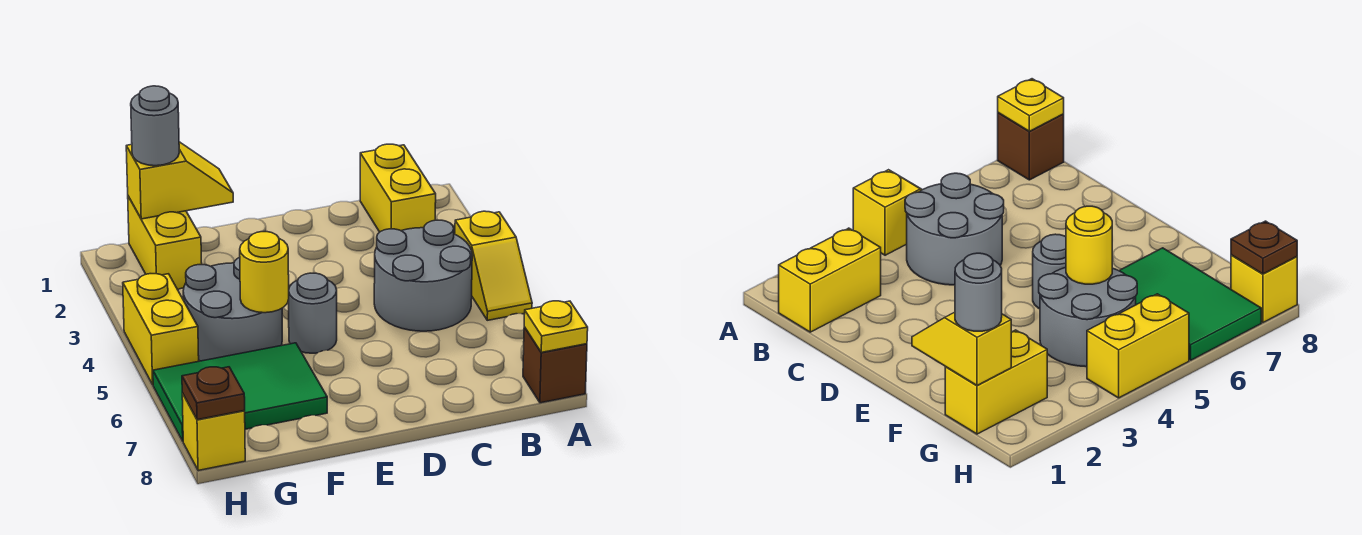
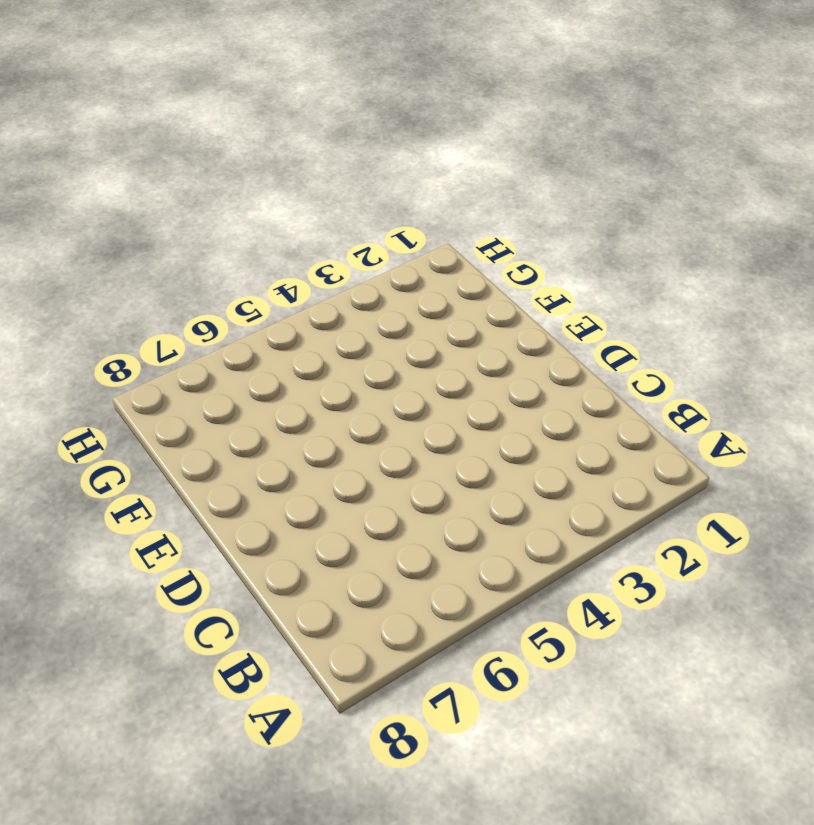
none -> yellow slope A4:A5 level 1 top 4
none -> brown brick A8 level 1
none -> yellow brick B1:B2 level 1

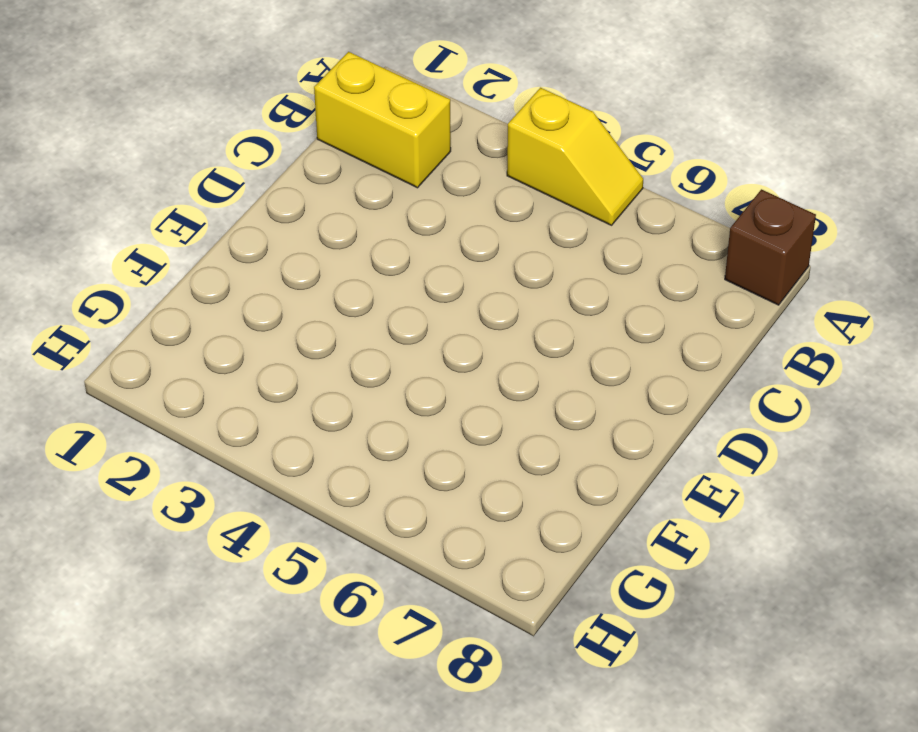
none -> grey round brick B4:C5 level 1
none -> grey round brick E5 level 1
none -> grey round brick F4:G5 level 1

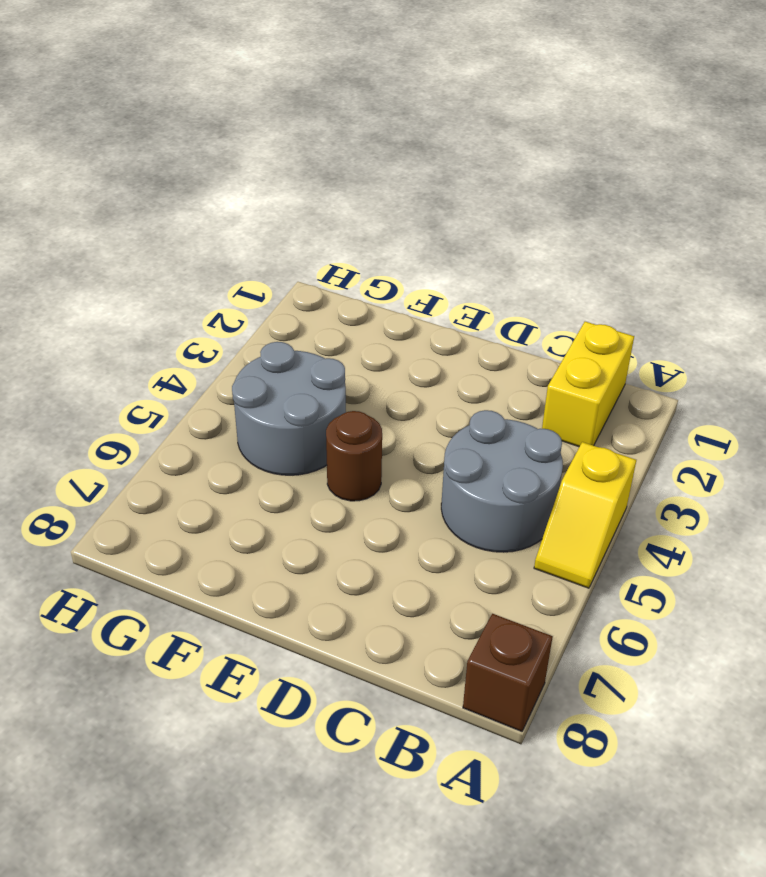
brown round brick E5 level 1 -> grey round brick E5 level 1
none -> green tile F6:H7 level 1
none -> yellow brick G1:G2 level 1
none -> yellow brick H4:H5 level 1

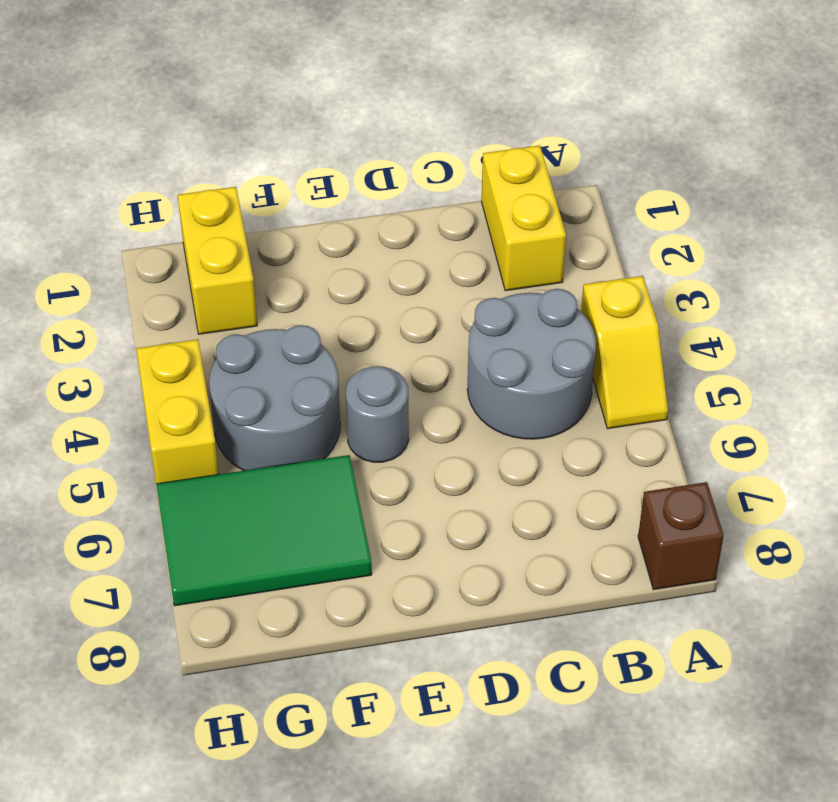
none -> yellow brick H8 level 1
none -> yellow plate A8 level 2
none -> yellow slope F1:G1 level 2 top G

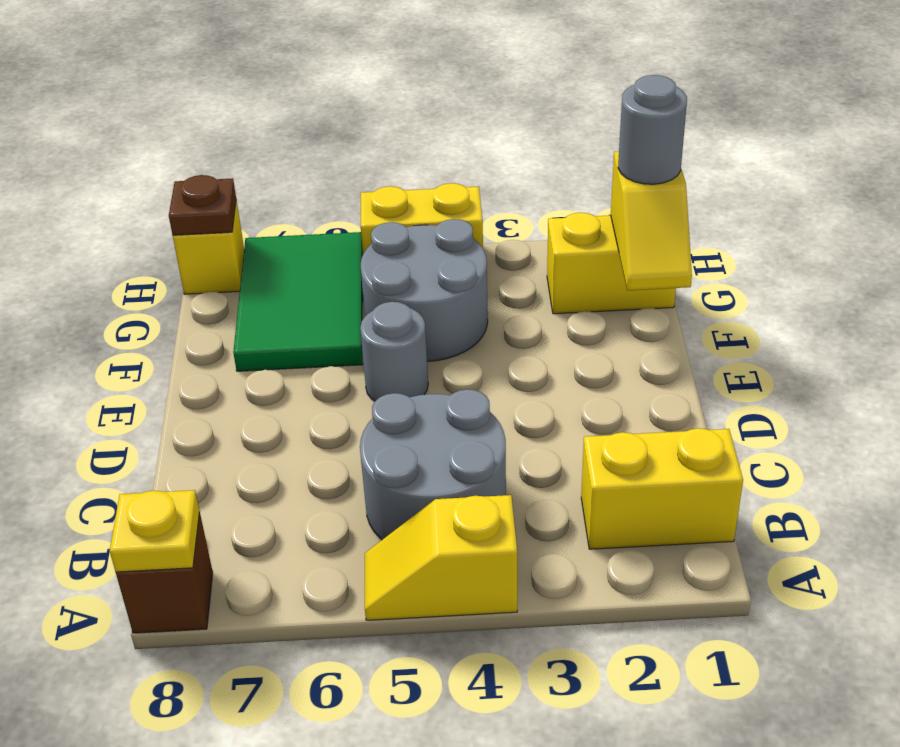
none -> yellow round brick F5 level 2

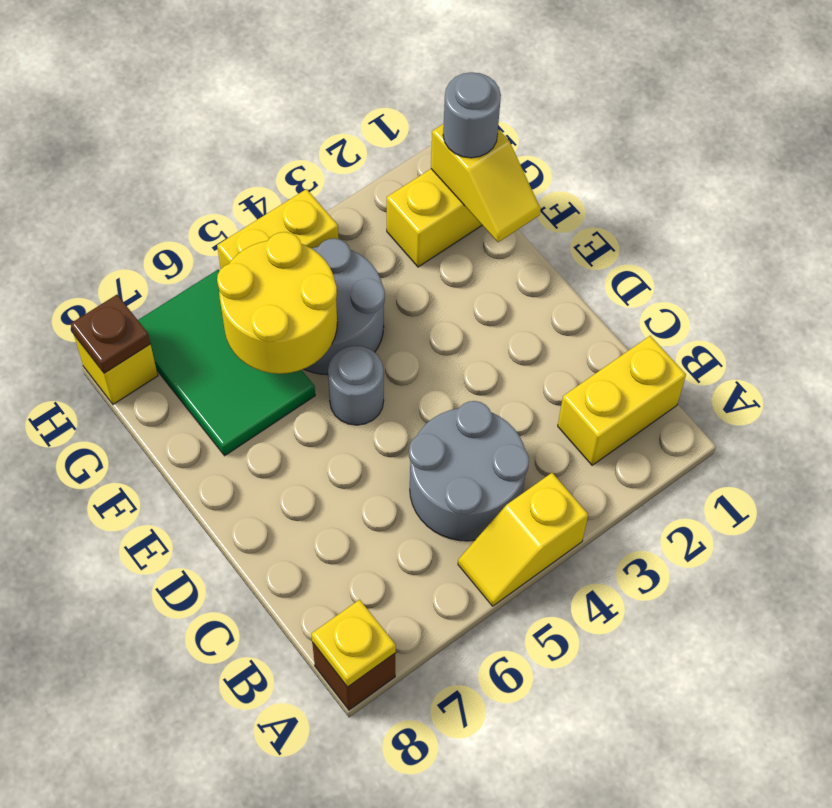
yellow round brick F5:G6 level 2 -> yellow round brick F5 level 2

